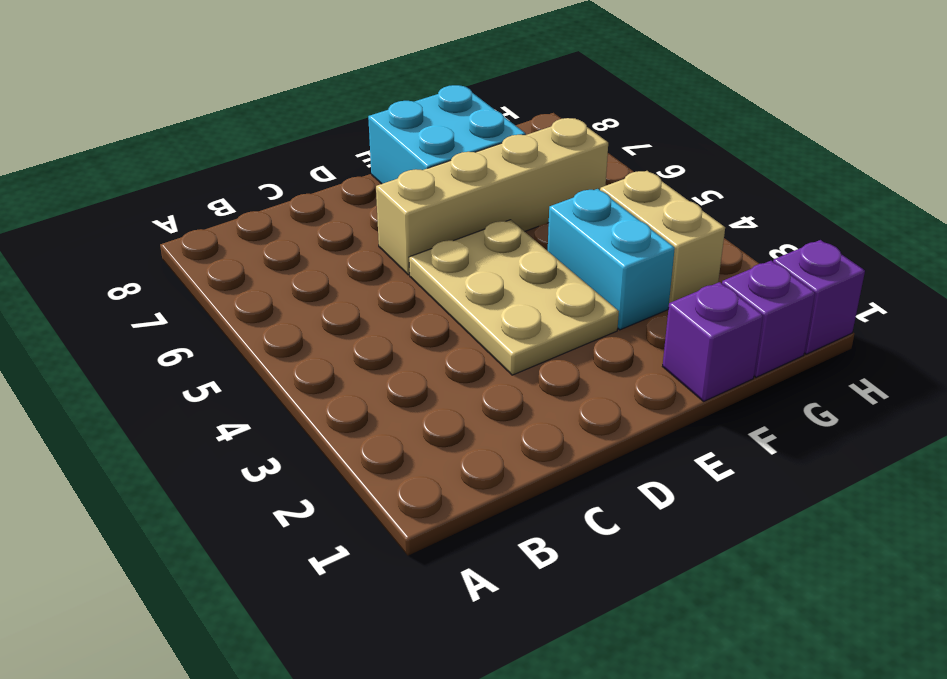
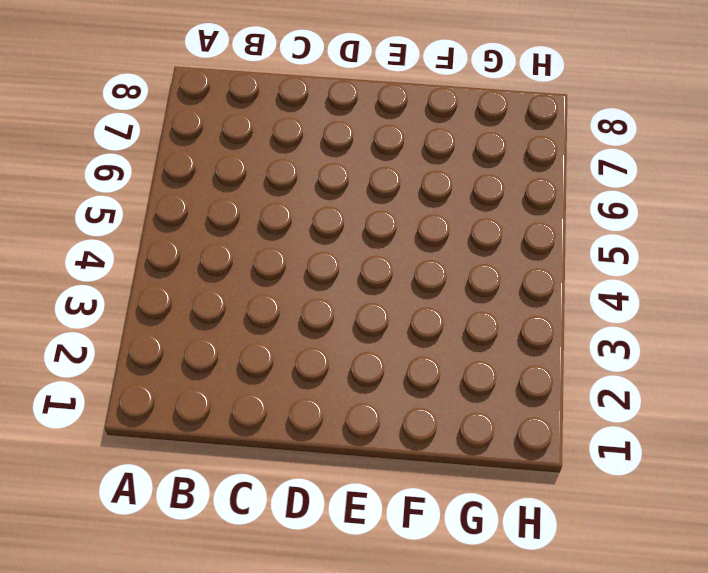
none -> tan plate D3:E5 level 1
none -> tan brick D6:G6 level 1

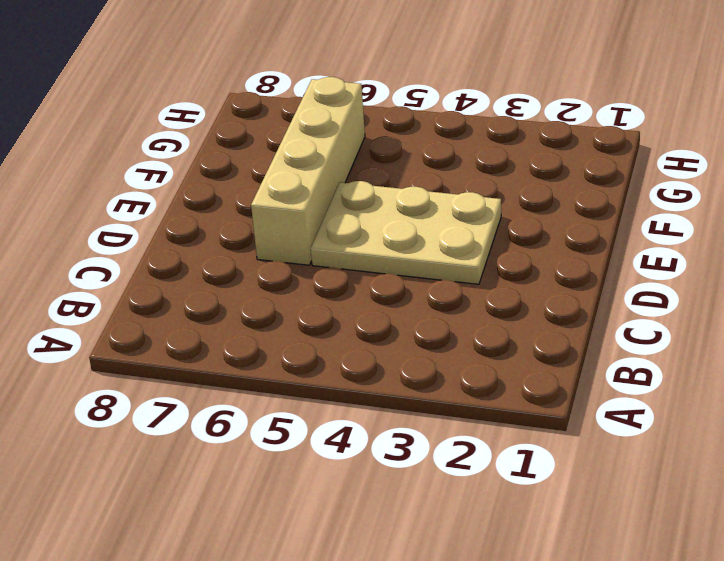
none -> cyan brick E7:F8 level 1
none -> purple brick F1 level 1

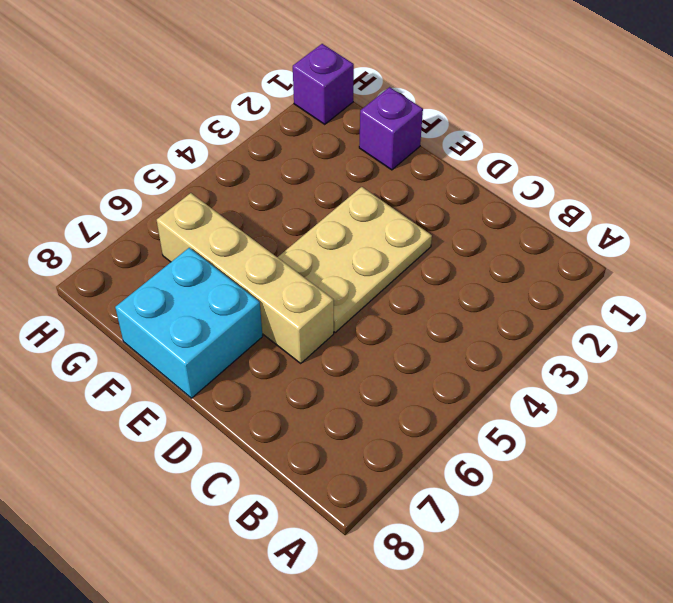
none -> cyan brick F3:F4 level 1
none -> purple brick G1 level 1

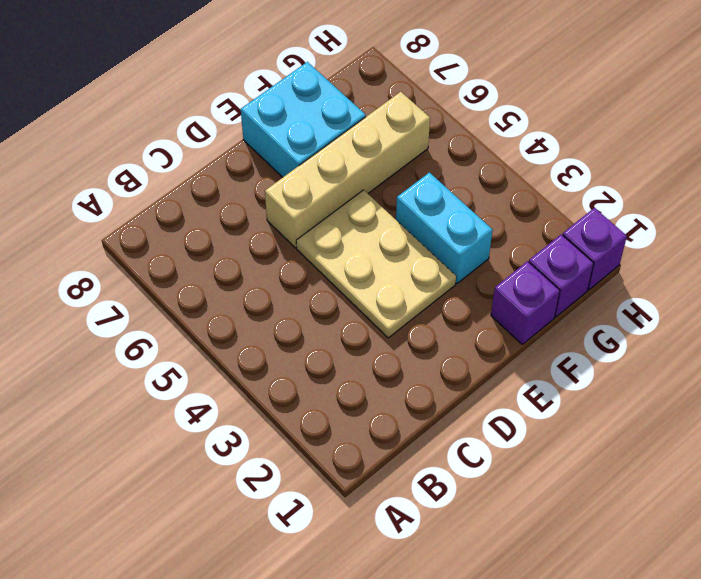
none -> tan brick G3:G4 level 1

